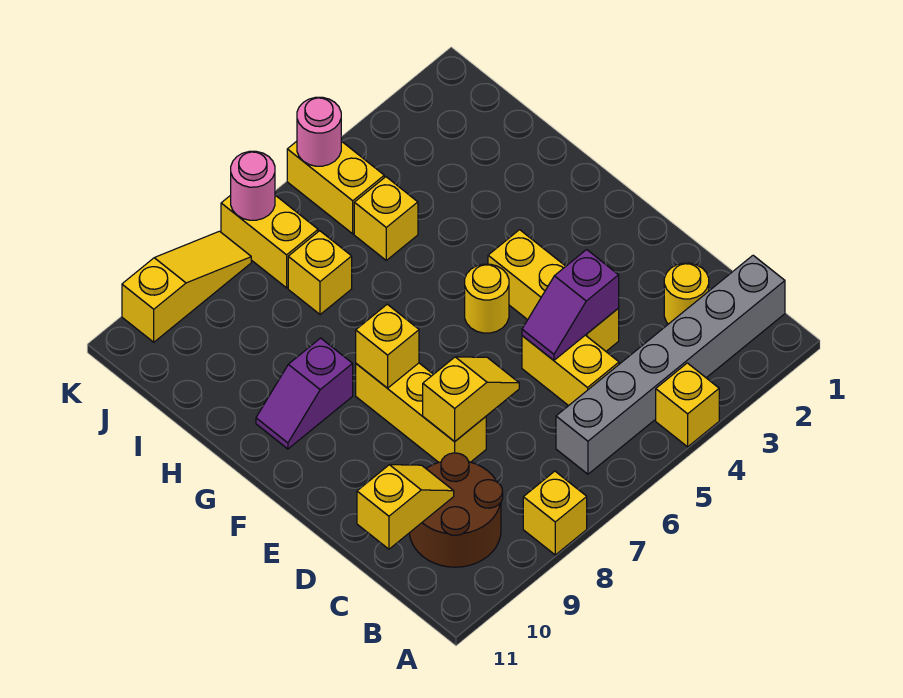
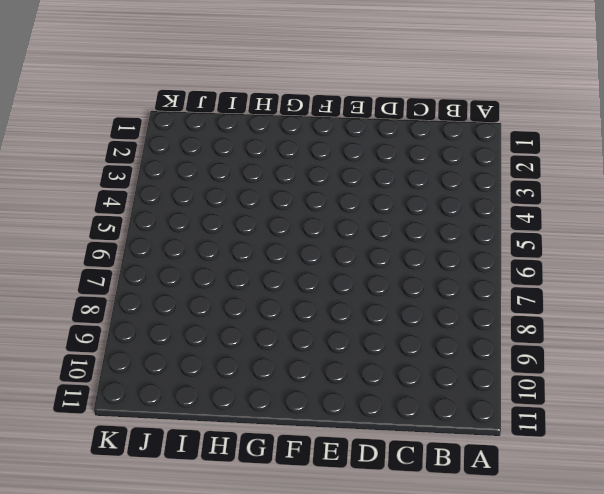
none -> yellow brick A4 level 1
none -> yellow brick A8 level 1
none -> grey brick B1:B6 level 1

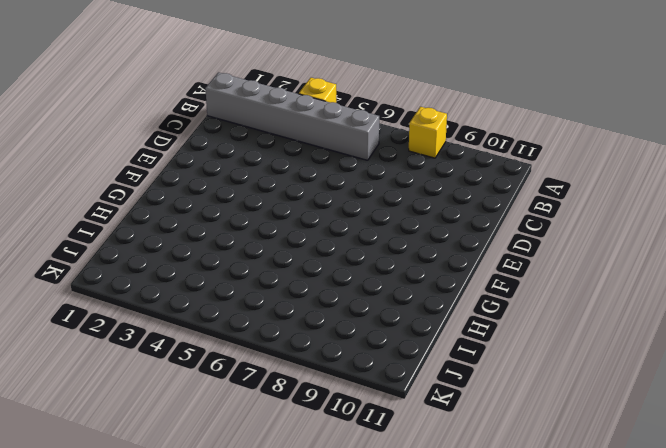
none -> brown round brick B9:C10 level 1
none -> yellow round brick C2 level 1
none -> yellow brick C5:D5 level 1

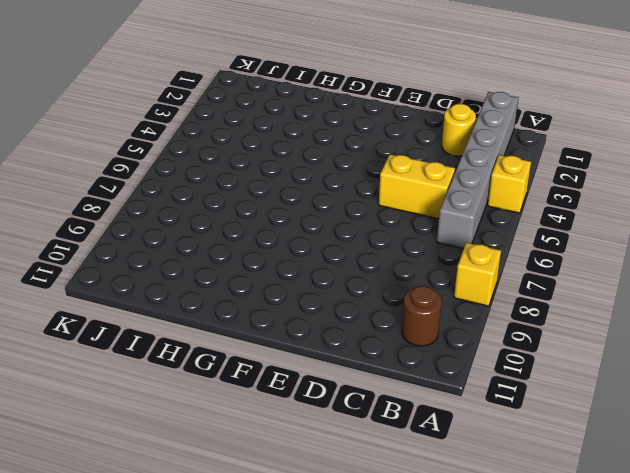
brown round brick B10 level 1 -> brown round brick B9:C10 level 1
none -> yellow brick D4:F4 level 1
none -> yellow brick D8:F8 level 1
none -> yellow round brick F5 level 1

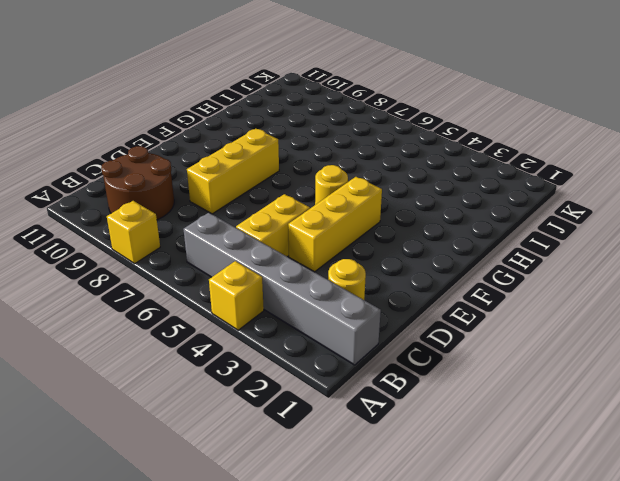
none -> purple slope G9:G10 level 1 top 9
none -> yellow brick I5 level 1
none -> yellow brick I7 level 1

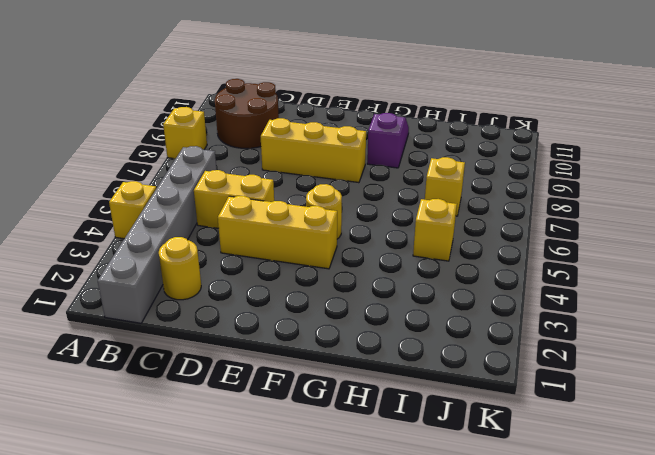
none -> yellow brick J5:K5 level 1
none -> yellow brick J7:K7 level 1
none -> yellow slope K8:K10 level 1 top 10

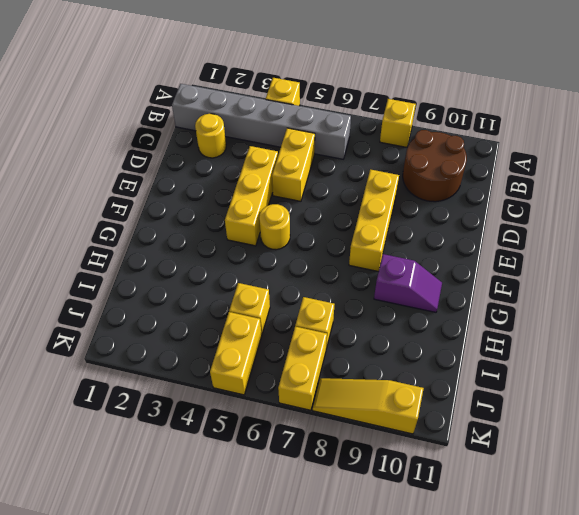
none -> yellow slope C10:C11 level 2 top 11
none -> purple slope D4:D5 level 2 top 4
none -> yellow slope D7:D8 level 2 top 8

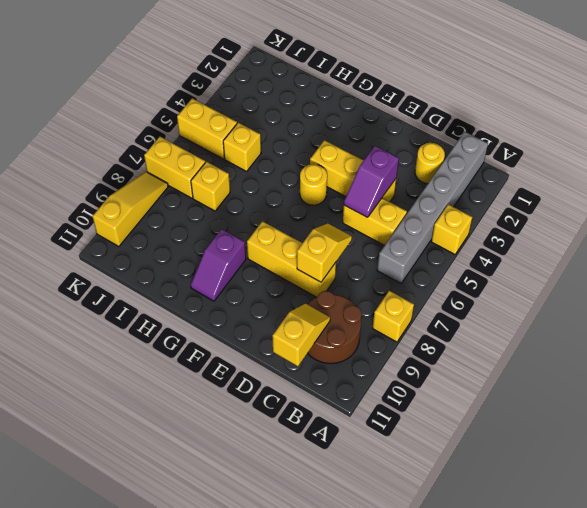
none -> yellow brick F8 level 2
none -> pink round brick K5 level 2
none -> pink round brick K7 level 2

